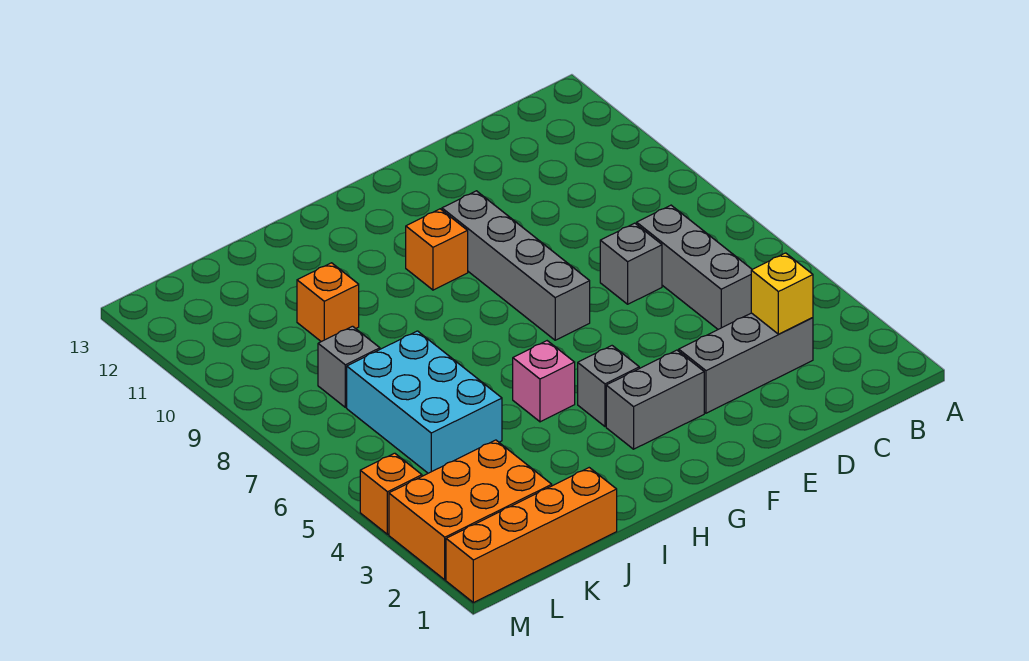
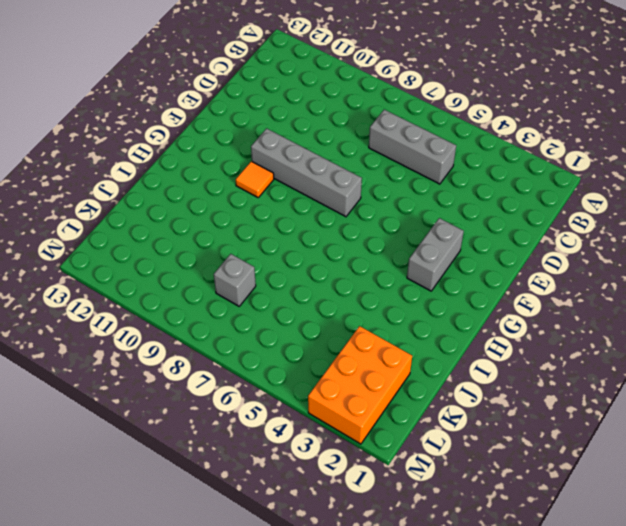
orange tile G10 level 1 -> orange brick G10 level 1
none -> grey brick C3:E3 level 1
none -> grey brick D7 level 1
none -> grey brick G4 level 1

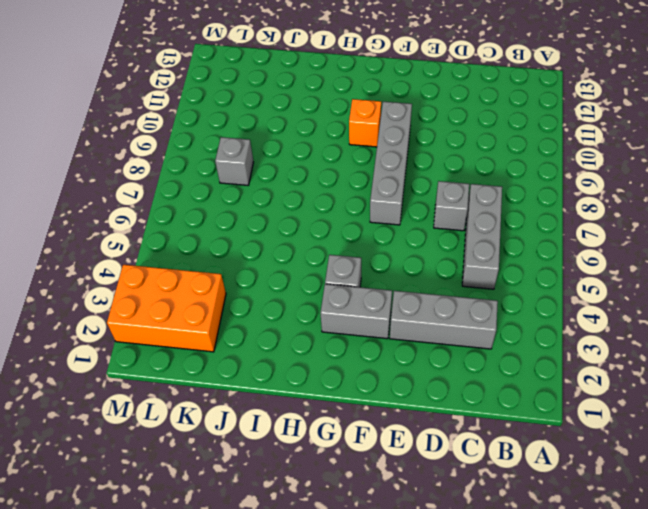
none -> pink brick H5 level 1
none -> orange brick J1:M1 level 1
none -> cyan brick J5:K7 level 1

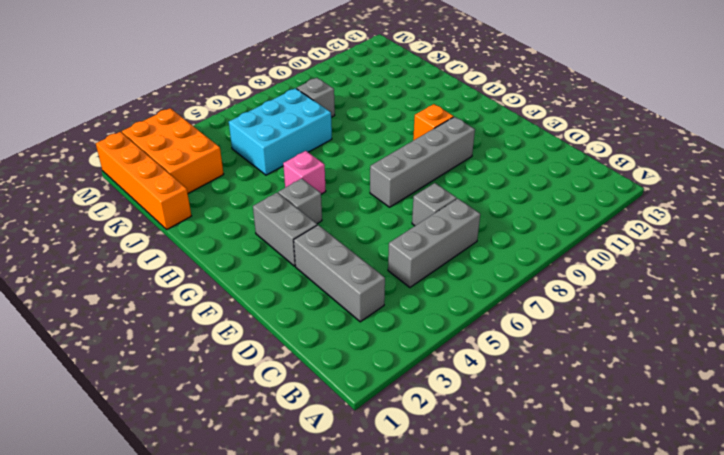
none -> orange brick J10 level 1
none -> orange brick M4 level 1
none -> yellow brick C3 level 2

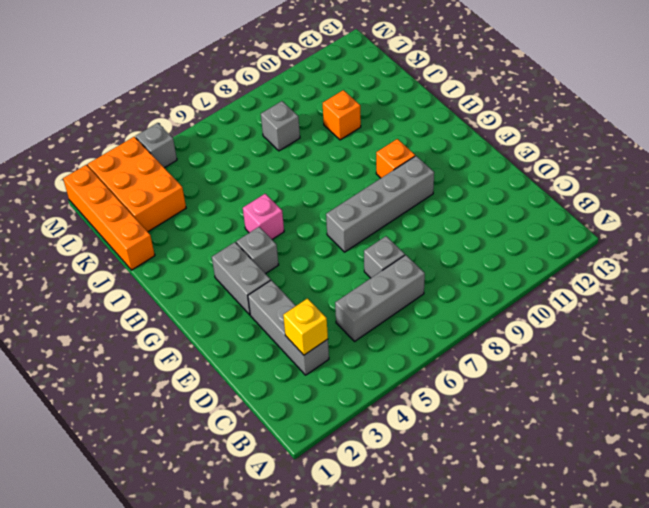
grey brick M4 level 1 -> orange brick M4 level 1
none -> cyan brick J5:K7 level 1

